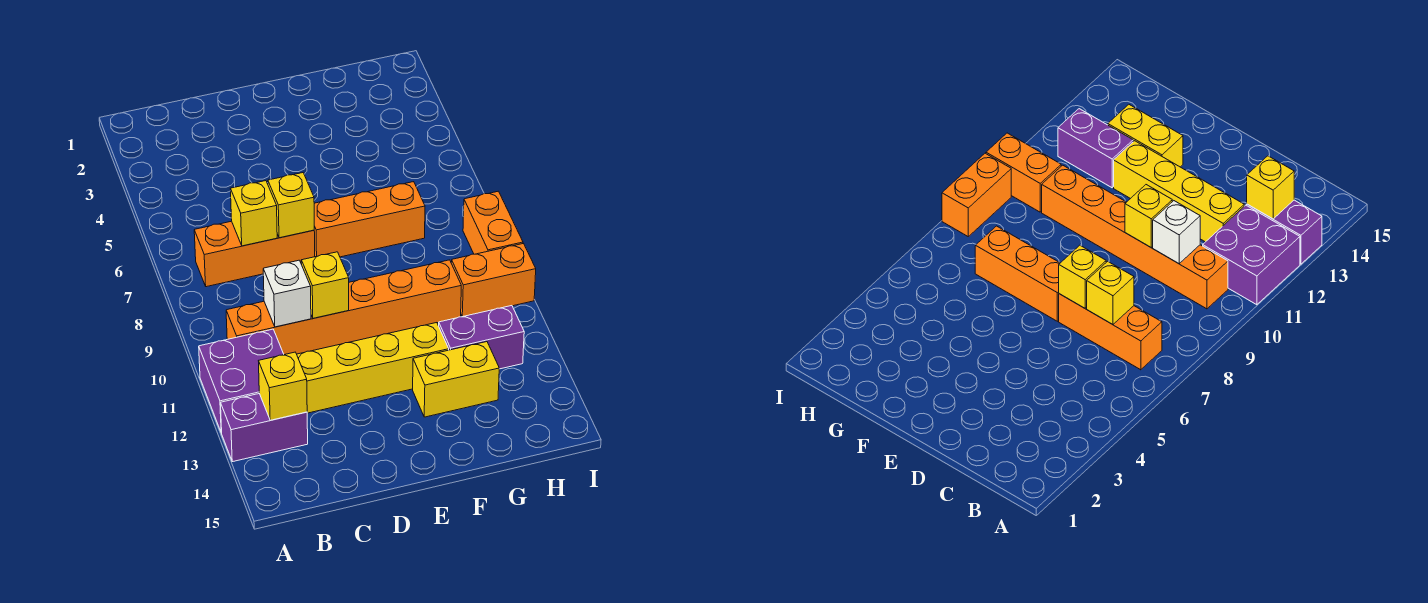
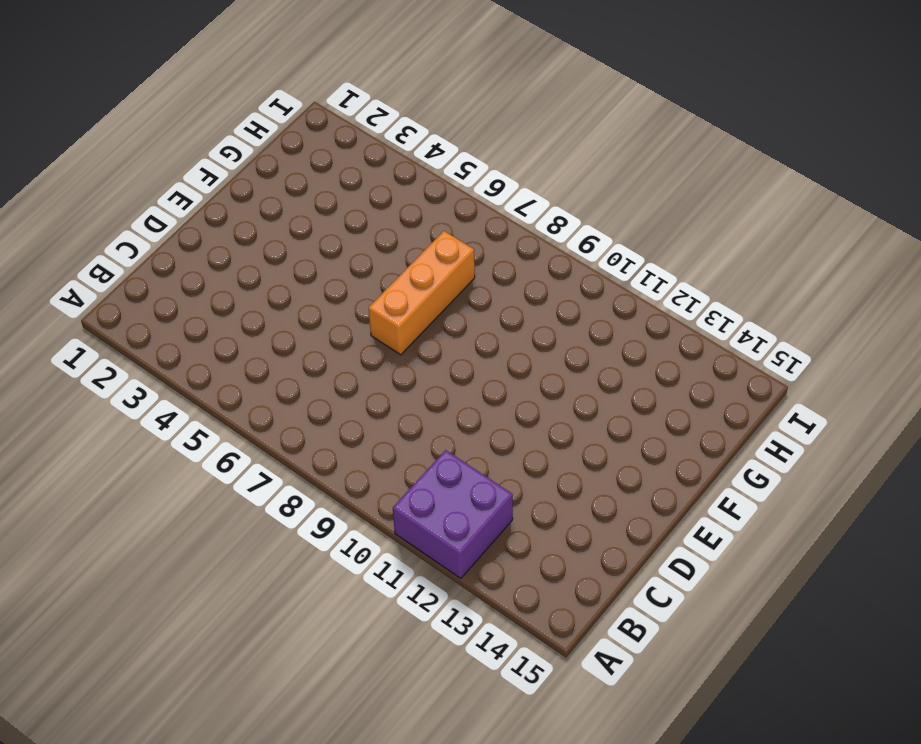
none -> purple brick A13:B13 level 1
none -> orange brick B7:D7 level 1
none -> orange brick B10:G10 level 1

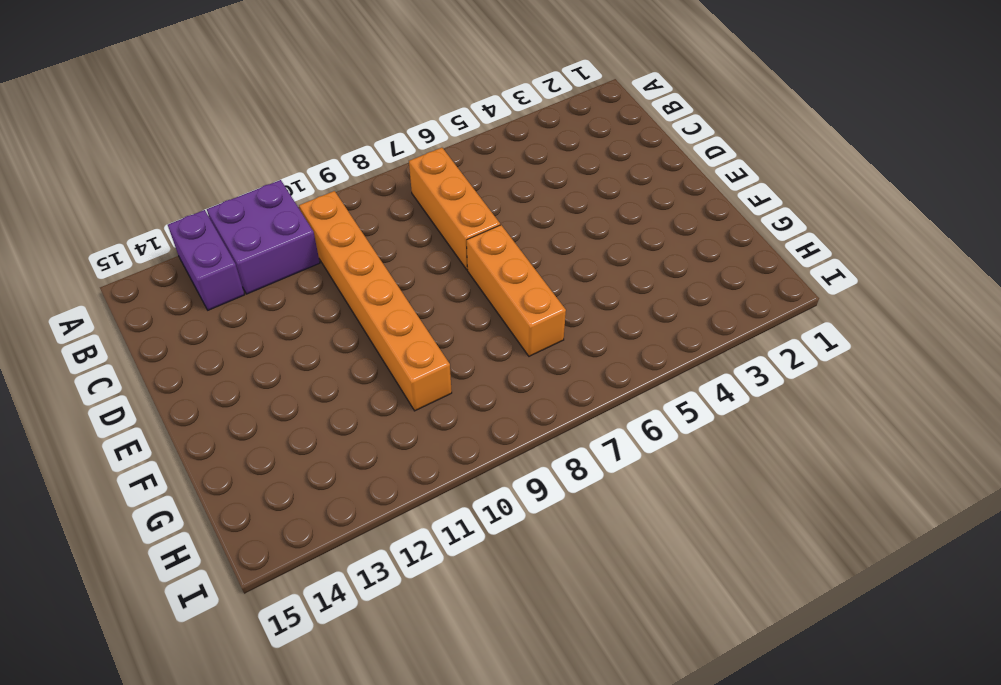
none -> yellow brick C12:F12 level 1
none -> yellow brick F13:G13 level 1
none -> purple brick G12:H12 level 1

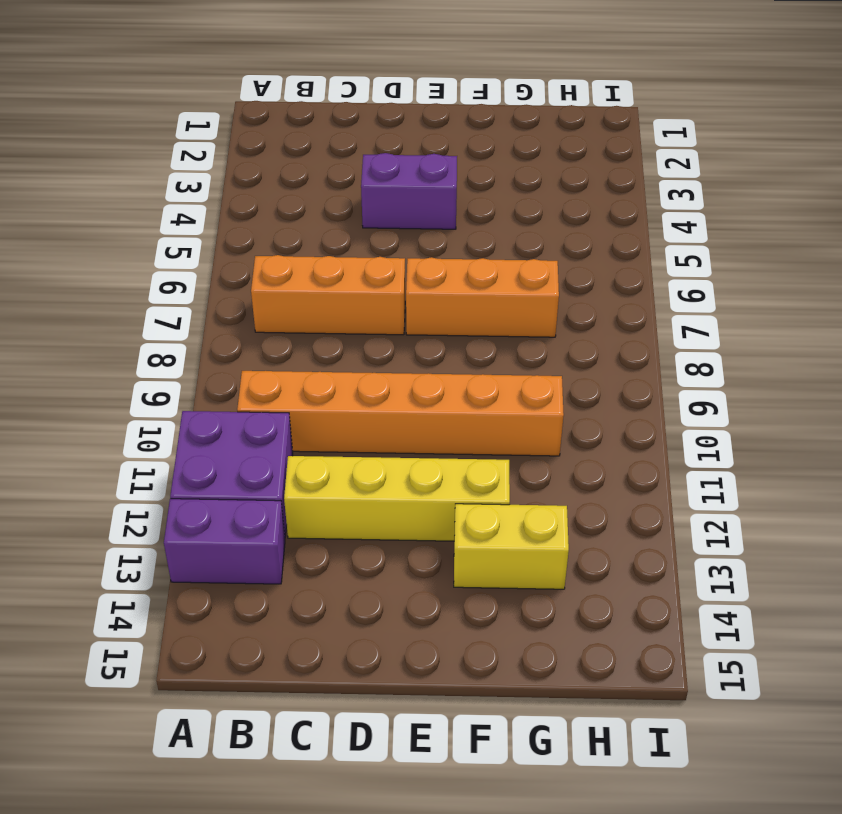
purple brick D4:E4 level 1 -> purple brick G12:H12 level 1
none -> orange brick H10:I10 level 1
none -> orange brick I8:I9 level 1
none -> yellow brick B13 level 2

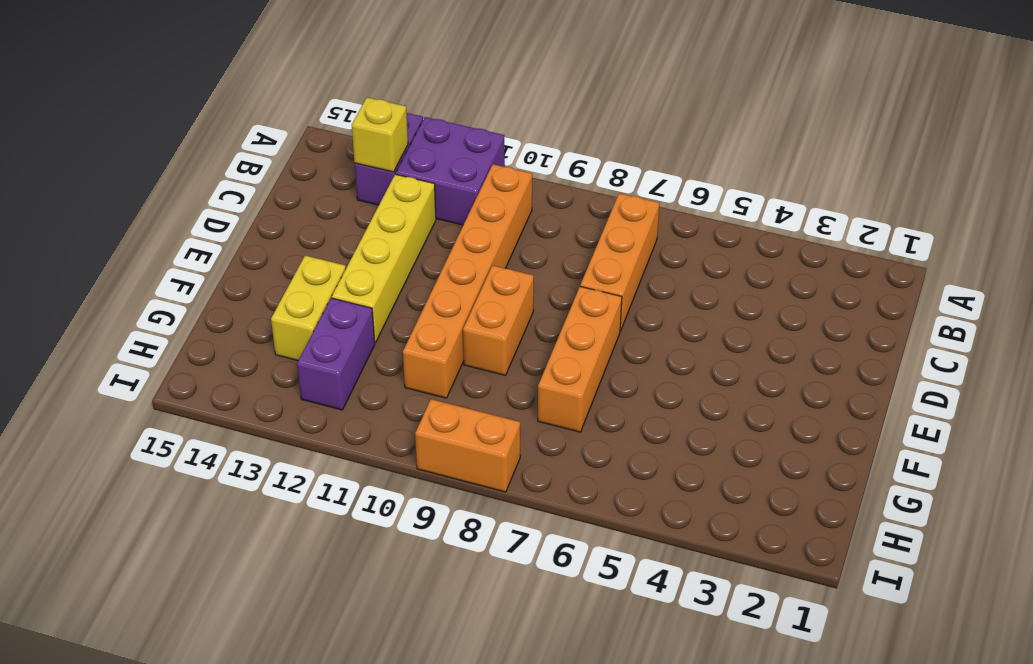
orange brick E9:F9 level 1 -> orange brick H10:I10 level 1
none -> yellow brick C7 level 2
none -> white brick C10 level 2
none -> yellow brick D7 level 2

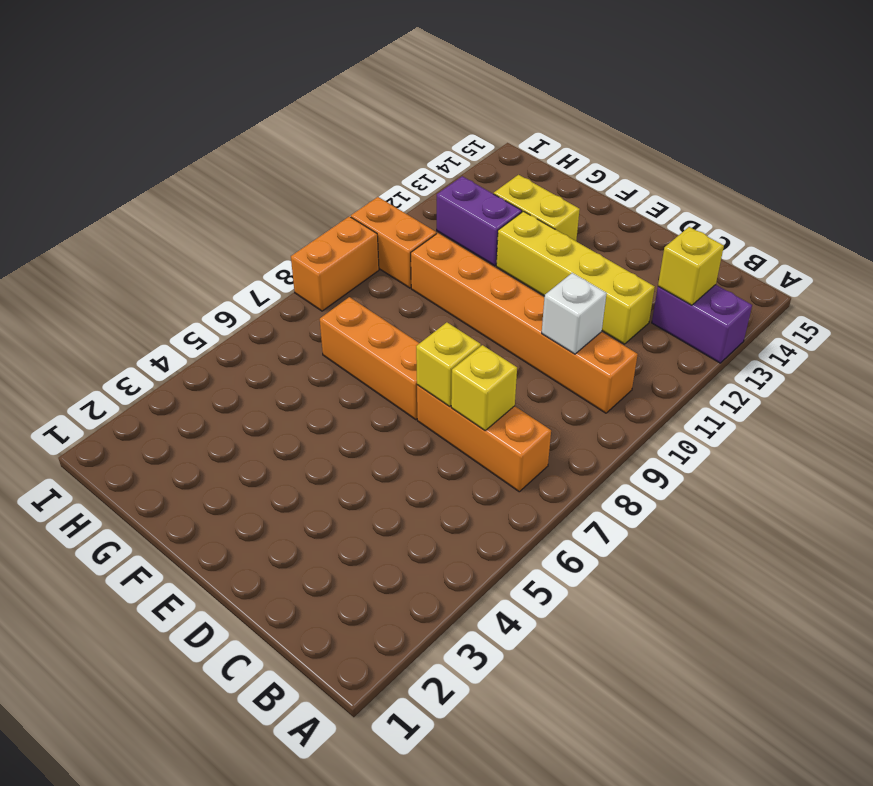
none -> purple brick A11:B12 level 1
none -> yellow brick D10 level 2

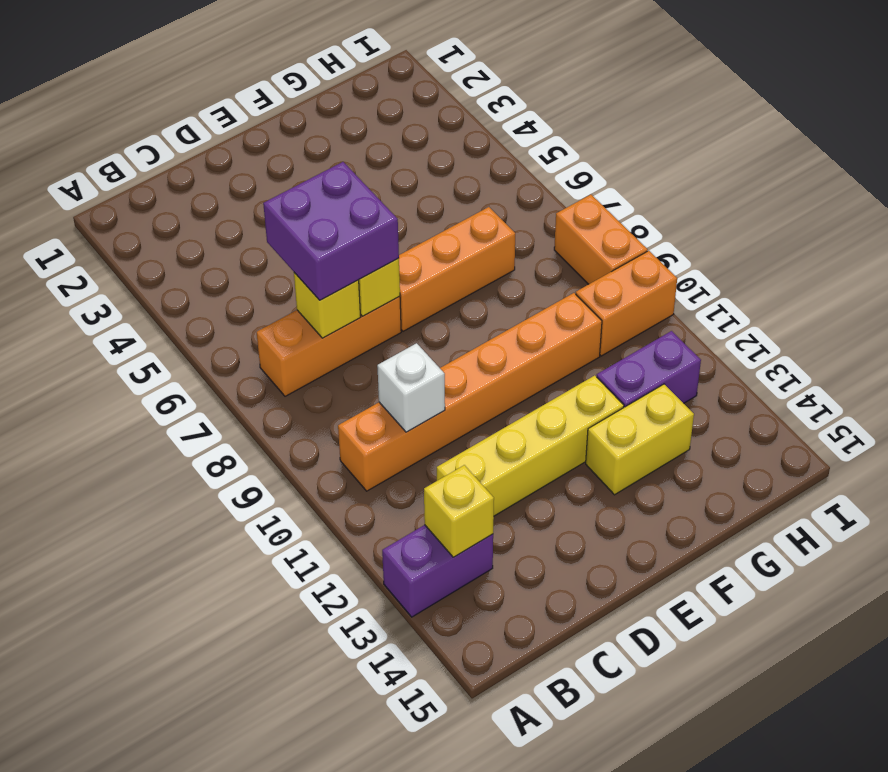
purple brick C6:D7 level 3 -> purple brick A11:B12 level 1
none -> yellow brick D10 level 2

